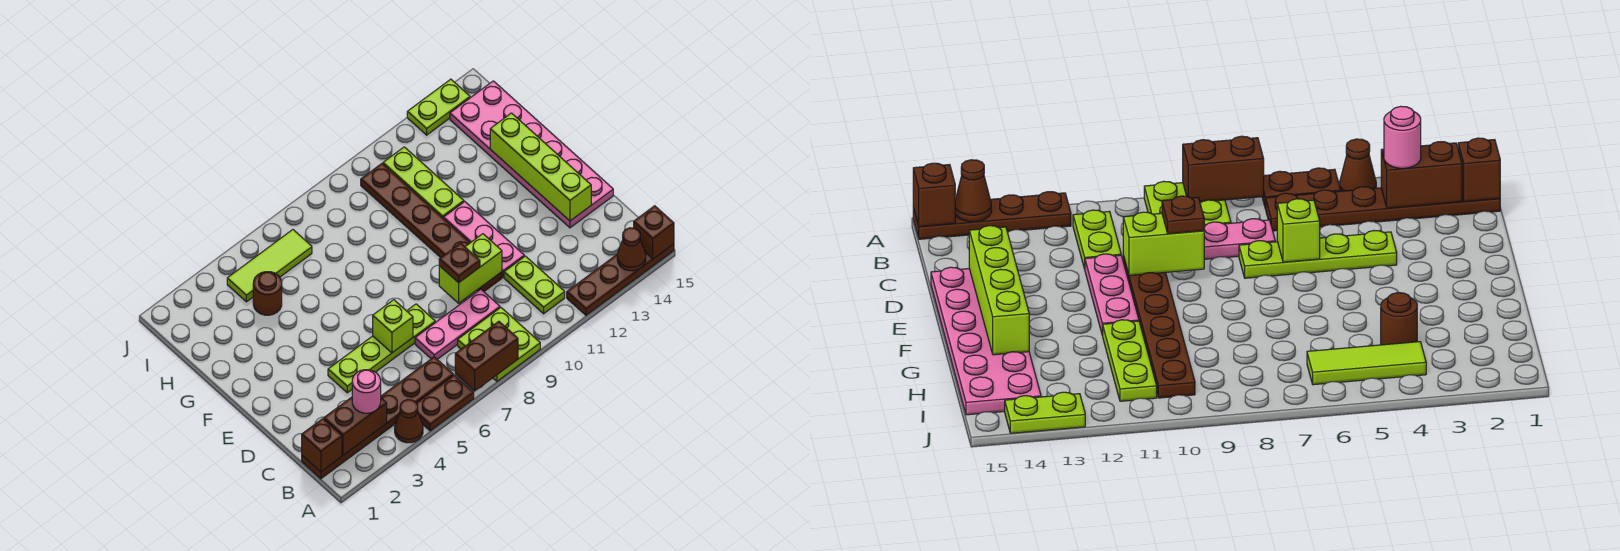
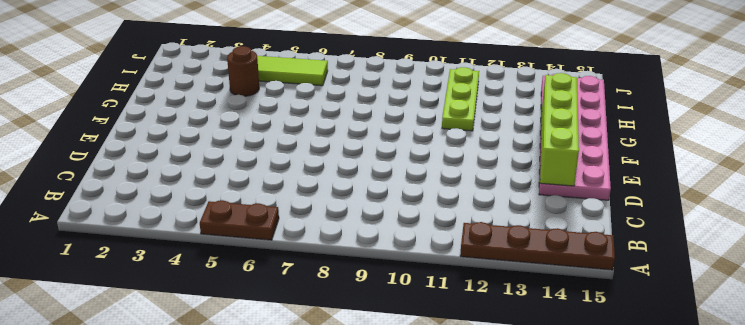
none -> brown cone A4 level 1
none -> lime plate A8:B9 level 1
none -> brown plate B1:B6 level 1

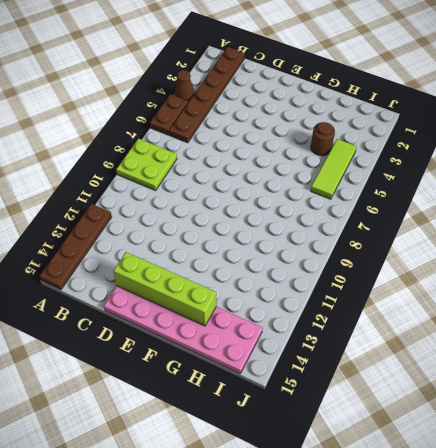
none -> lime plate B11:C11 level 1
none -> pink plate C7:C9 level 1
none -> lime plate D4:D7 level 1

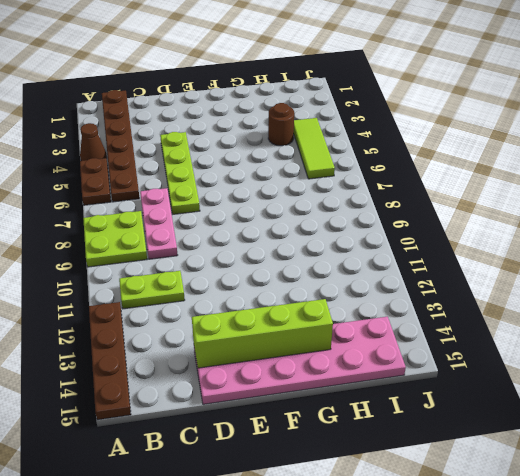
none -> brown plate D10:I10 level 1
none -> pink plate D11:F11 level 1
none -> lime plate G11:I11 level 1

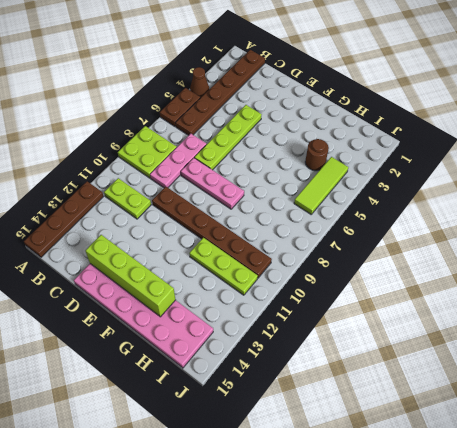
pink plate D8:F8 level 1 -> pink plate D11:F11 level 1
none -> lime plate J13:J14 level 1
none -> brown brick A7:A8 level 2
none -> brown cone A14 level 2

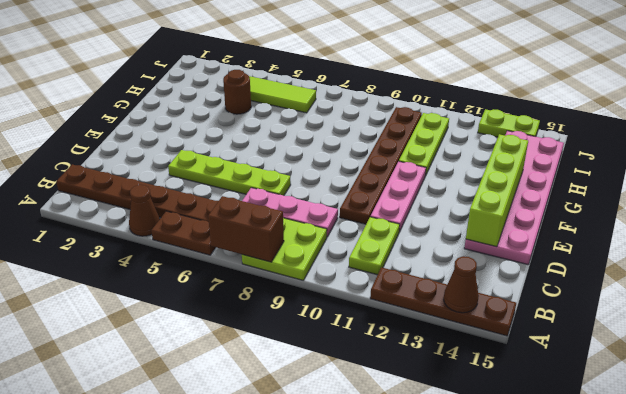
none -> brown brick A15 level 2
none -> brown brick B1 level 2
none -> brown brick B2:B3 level 2

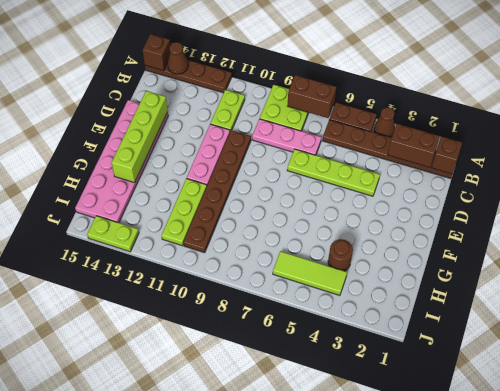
none -> lime brick D6 level 2
none -> lime brick D9:D10 level 2
none -> pink round brick B3 level 3

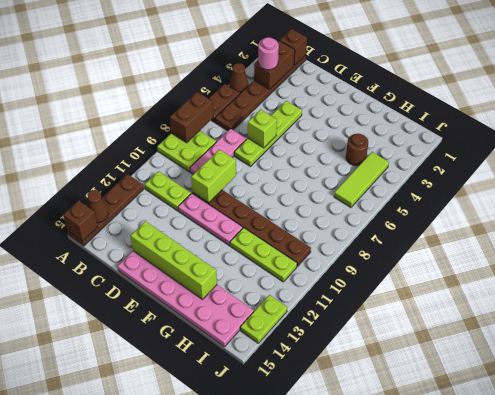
none -> brown plate D9 level 3

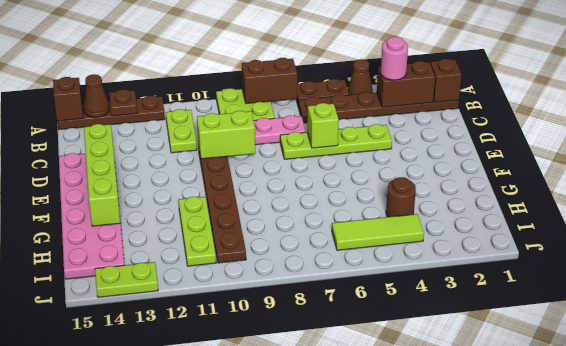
brown plate A13 level 2 -> brown plate D9 level 3
none -> pink plate D11:F11 level 1

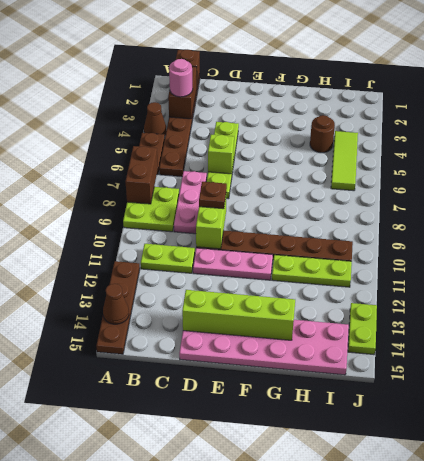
none -> brown brick A15 level 2

